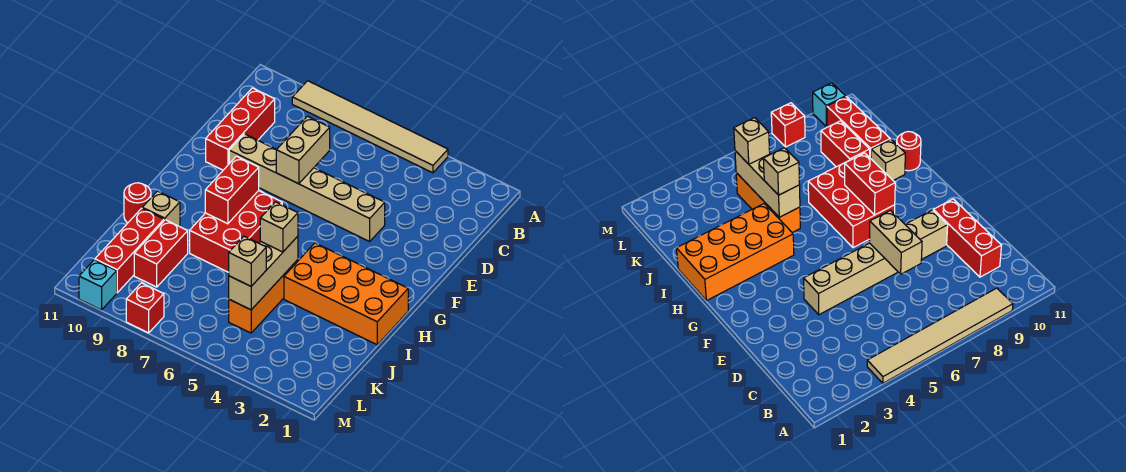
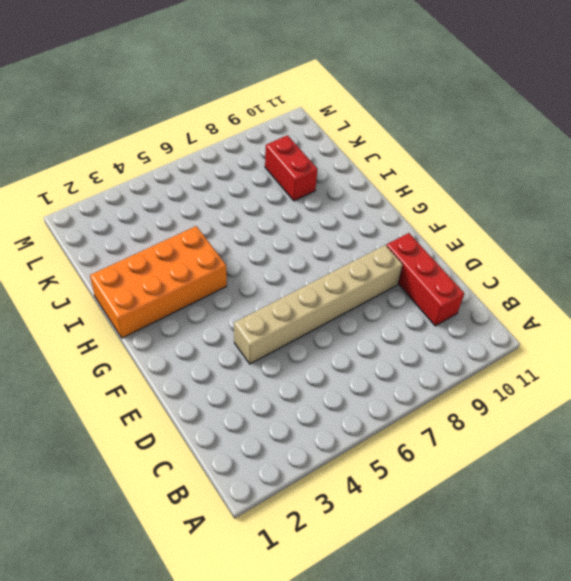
none -> tan tile A4:A9 level 1
none -> red brick G7:I8 level 1
none -> orange brick I5:K5 level 1

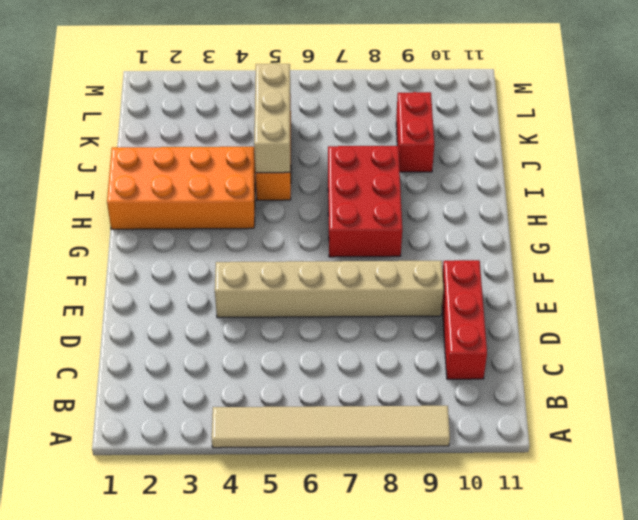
none -> tan brick I10 level 1
none -> red round brick I11 level 1
none -> red brick J10:L10 level 1

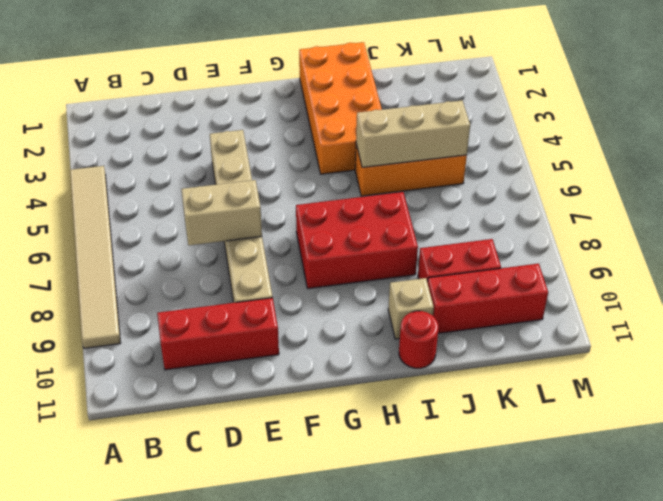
none -> red brick M8 level 1
none -> cyan brick M10 level 1
none -> red brick G8:H8 level 2

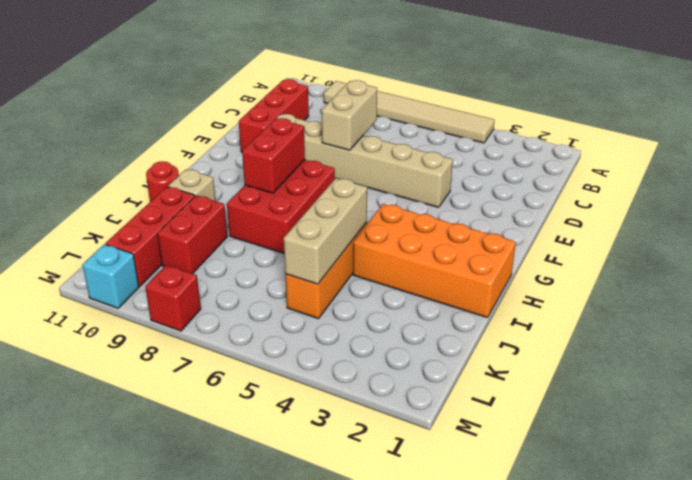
none -> tan brick I5 level 3
none -> tan brick K5 level 3

